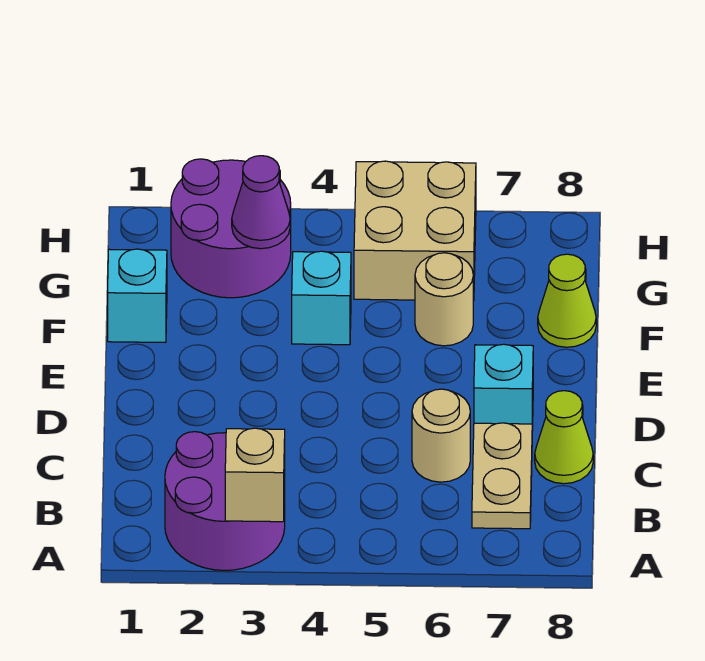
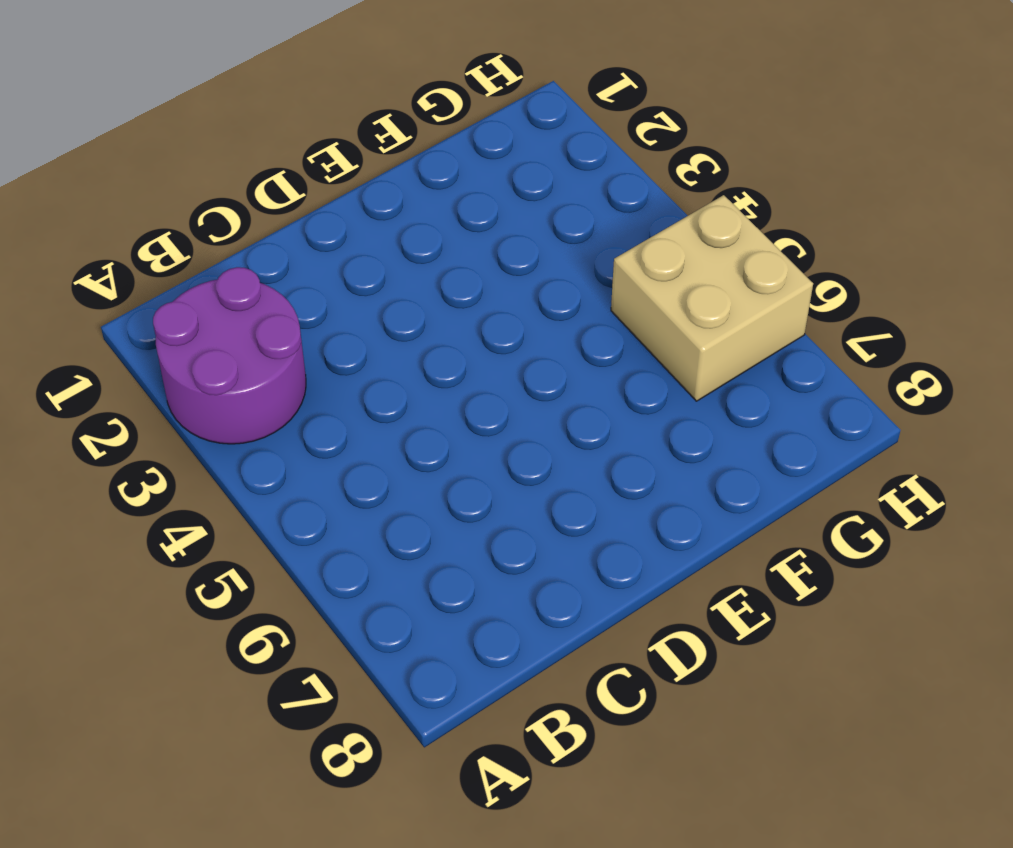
none -> tan plate B7:C7 level 1
none -> tan round brick C6 level 1
none -> lime cone C8 level 1

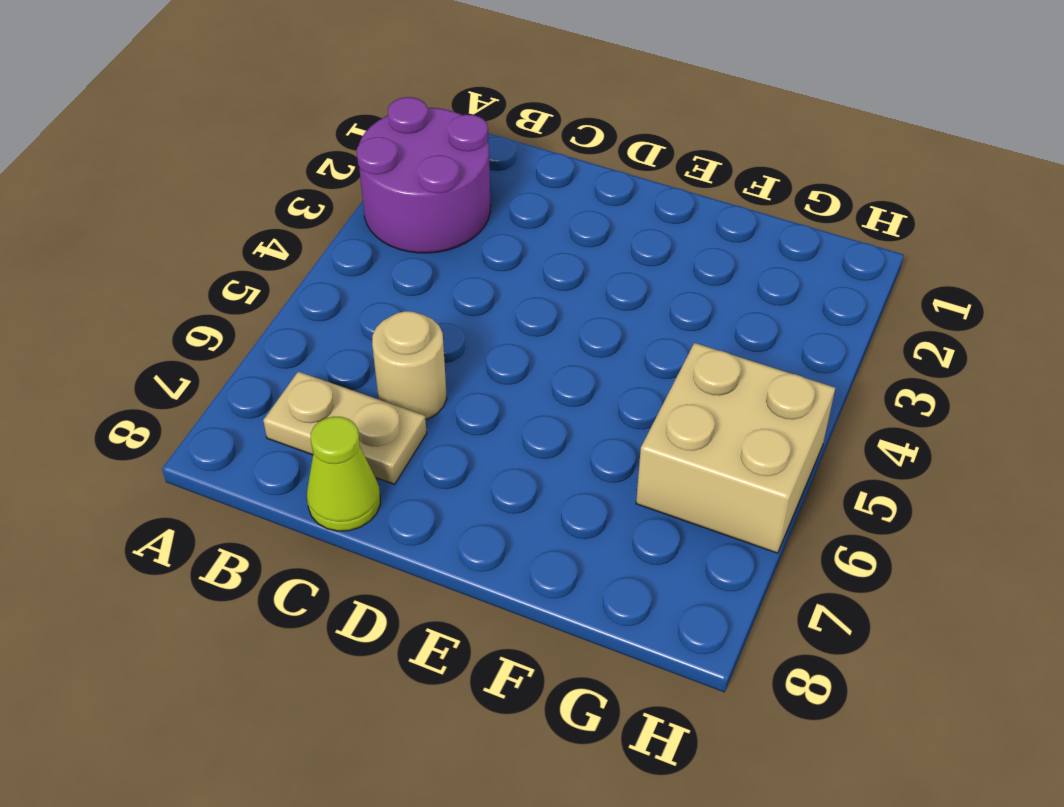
none -> cyan brick D7 level 1
none -> cyan brick F1 level 1
none -> cyan brick F4 level 1

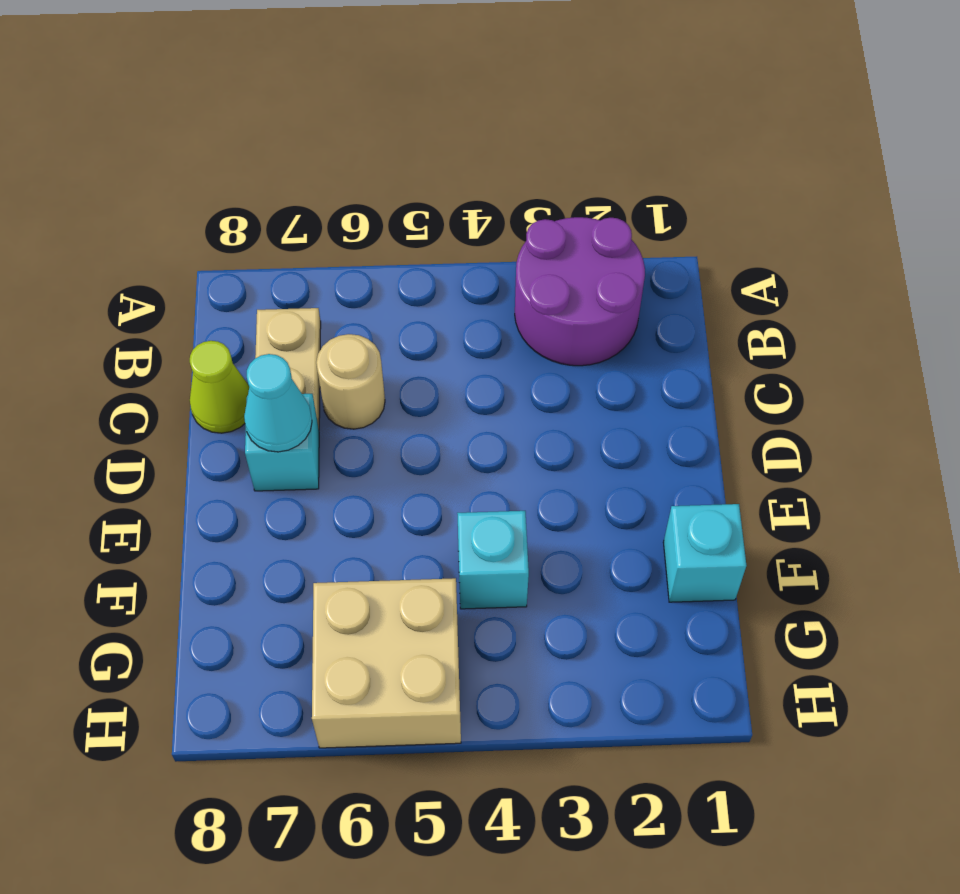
cyan cone D7 level 2 -> none
none -> tan round brick F6 level 1
none -> lime cone F8 level 1
none -> purple round brick G2:H3 level 1

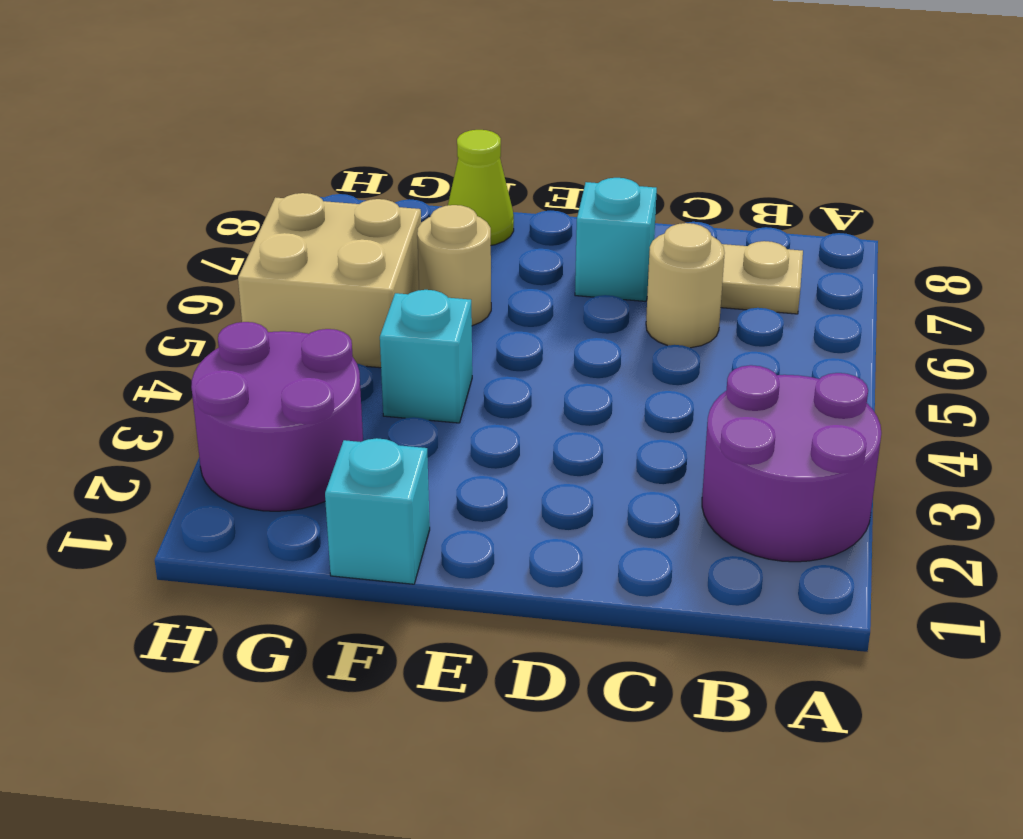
none -> lime cone C8 level 1
none -> tan brick A3 level 2
none -> purple cone G3 level 2

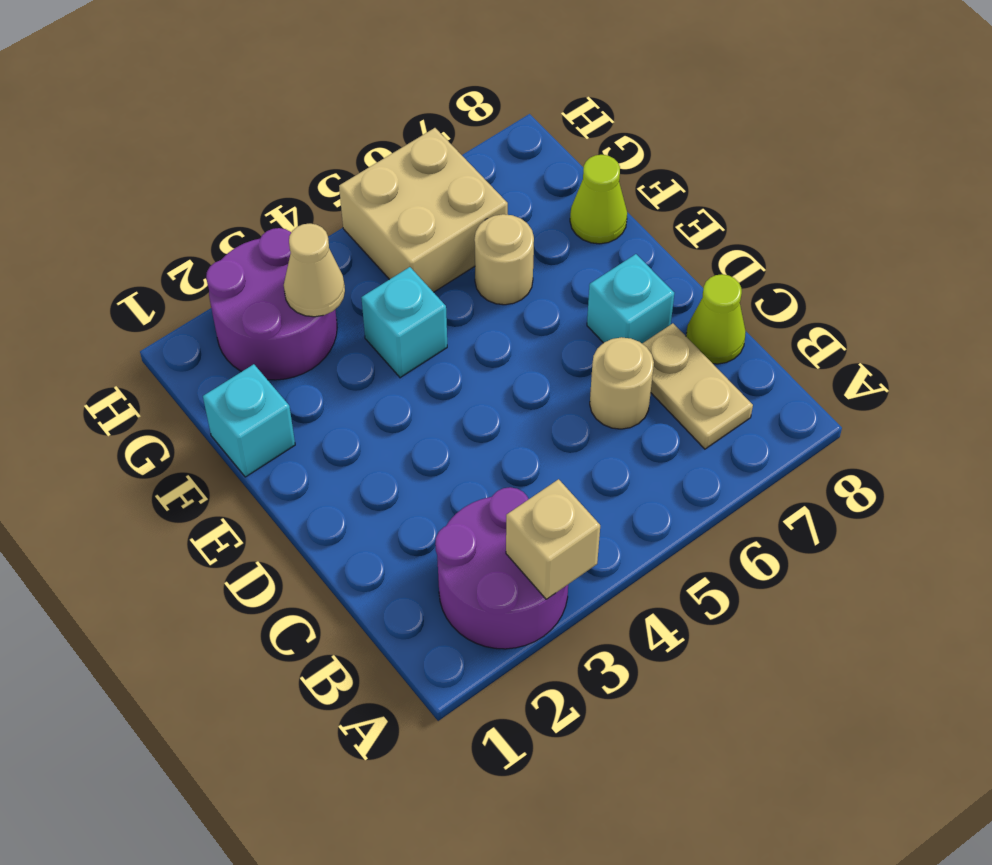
tan cone G3 level 2 -> purple cone G3 level 2

